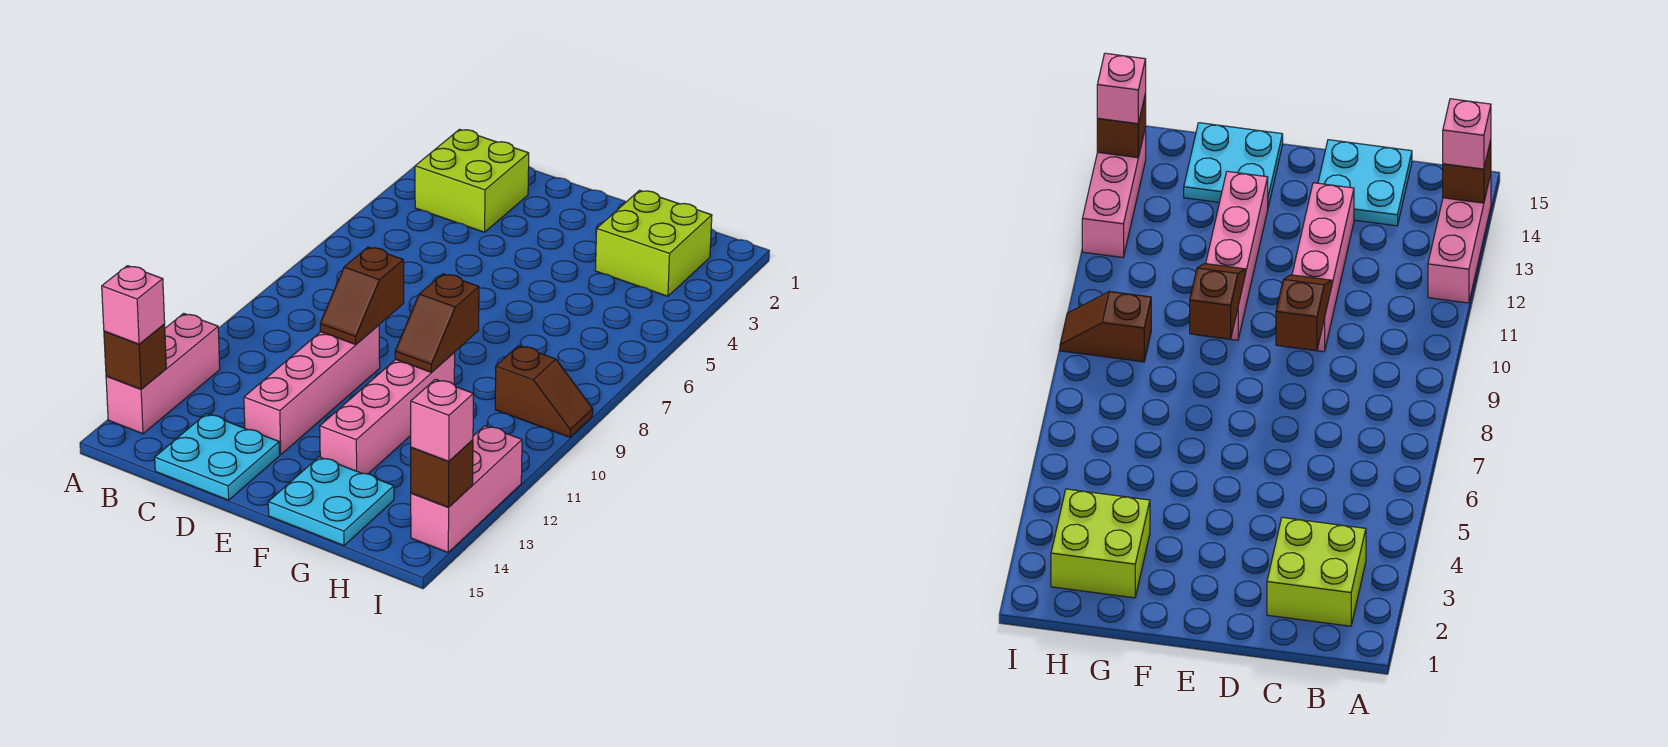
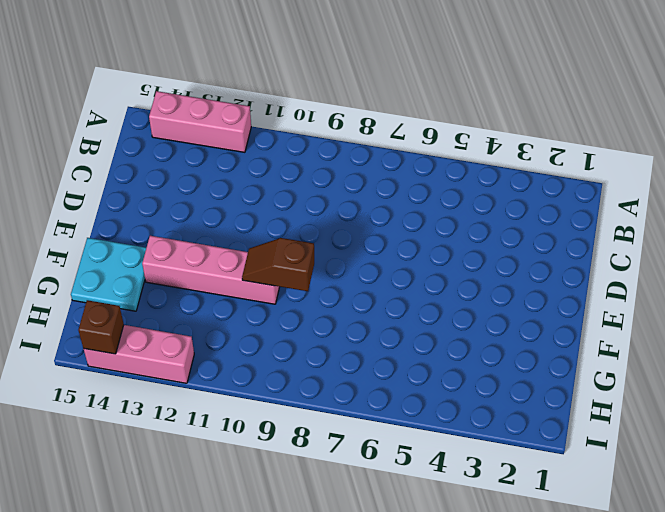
none -> lime brick B2:C3 level 1
none -> cyan plate C14:D15 level 1
none -> pink brick D10:D13 level 1

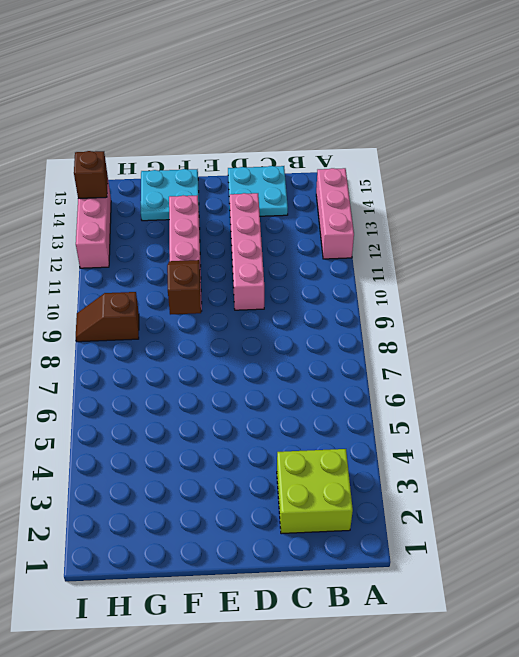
none -> lime brick G2:H3 level 1
none -> brown brick A14 level 2
none -> brown slope D9:D10 level 2 top 9

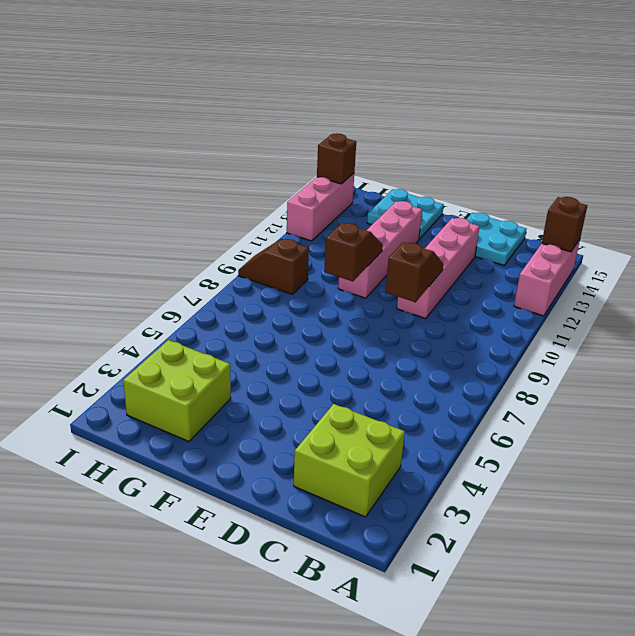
none -> pink brick A14 level 3
none -> pink brick I14 level 3

